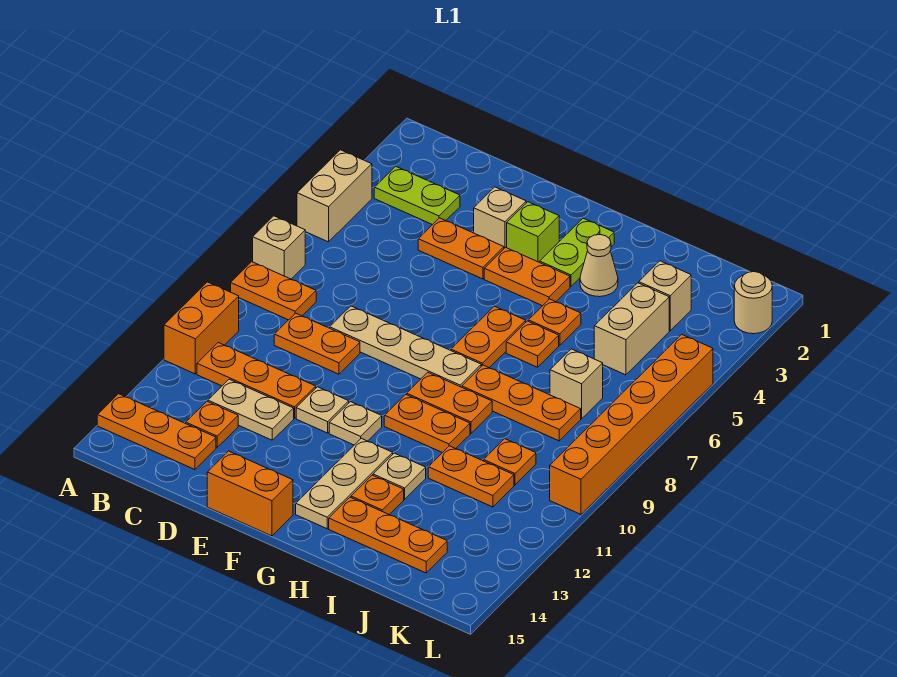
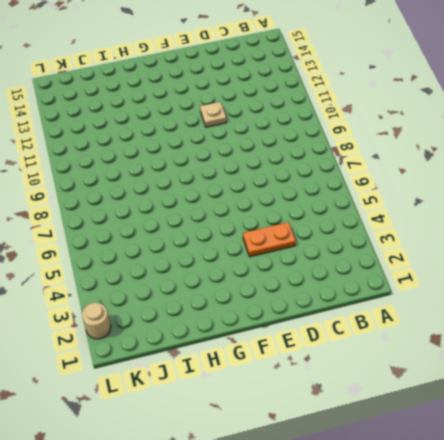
none -> tan brick A4:A5 level 1
none -> tan brick A7 level 1
none -> orange plate A8:B8 level 1
none -> orange brick A10:A11 level 1

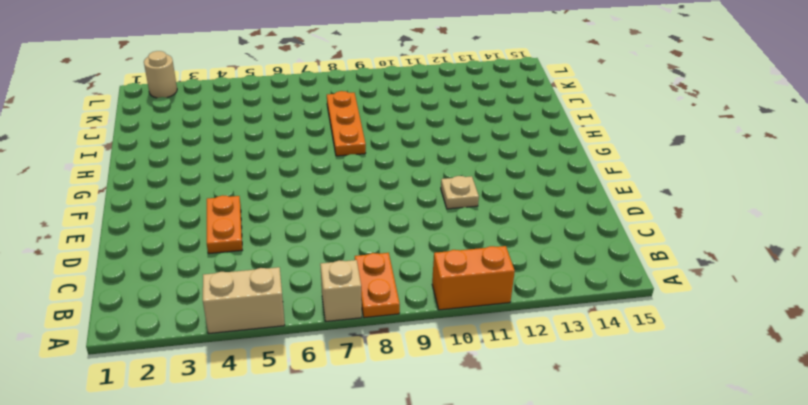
none -> orange plate A14:C14 level 1
none -> lime plate B3:C3 level 1
none -> orange plate B11:D11 level 1
none -> orange plate C9:D9 level 1

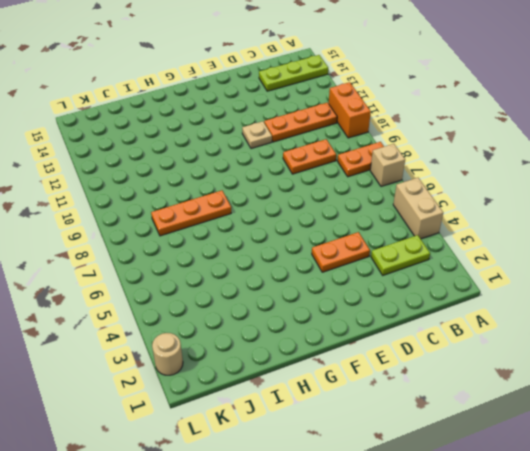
lime plate A14:C14 level 1 -> orange plate A14:C14 level 1
none -> tan plate C12:D12 level 1
none -> orange plate C13 level 1
none -> tan plate D8:G8 level 1
none -> tan brick E3 level 1

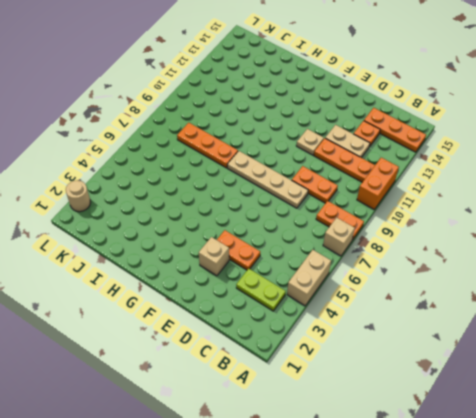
none -> orange brick E15:F15 level 1
none -> lime brick F3 level 1
none -> orange plate F4:G4 level 1
none -> tan plate F11 level 1

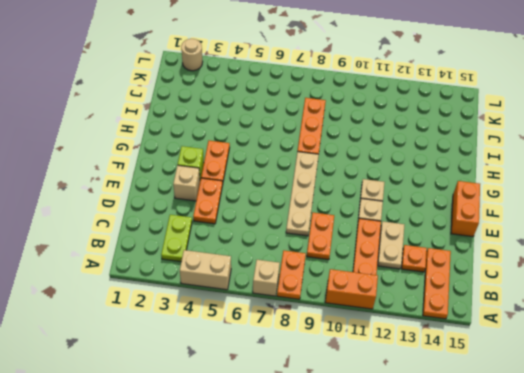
none -> lime plate G2:G3 level 1
none -> orange plate G6:G7 level 1
none -> orange plate G9:H9 level 1
none -> orange plate G10:H10 level 1

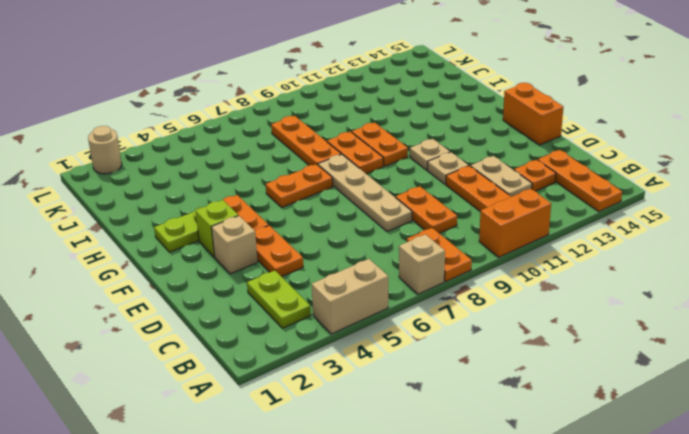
none -> tan plate G12:G14 level 1
none -> tan cone H3 level 1
none -> orange plate H5 level 1
none -> orange plate H6 level 1

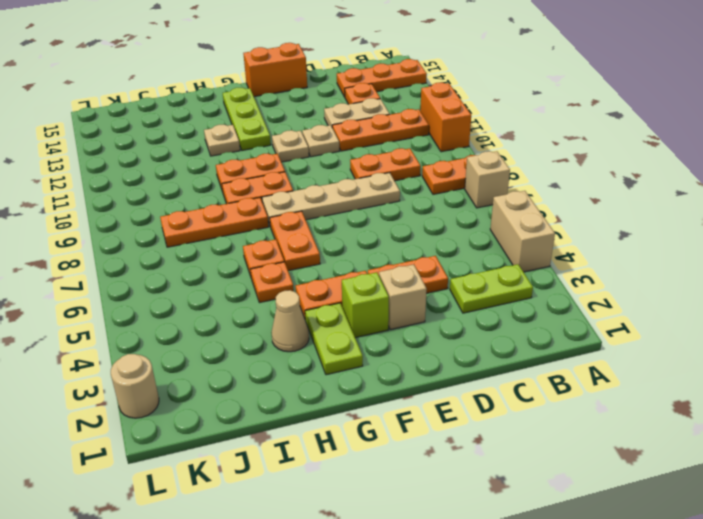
lime plate G12:G14 level 1 -> tan plate G12:G14 level 1
none -> orange plate H13 level 1
none -> orange plate H14:J14 level 1
none -> orange plate I11:J11 level 1
none -> tan brick J3 level 1

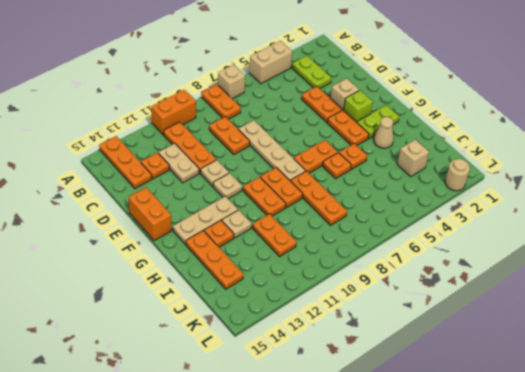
none -> tan brick J4:J5 level 1
none -> tan brick J7 level 1
none -> orange plate J10 level 1
none -> orange brick L5:L10 level 1

